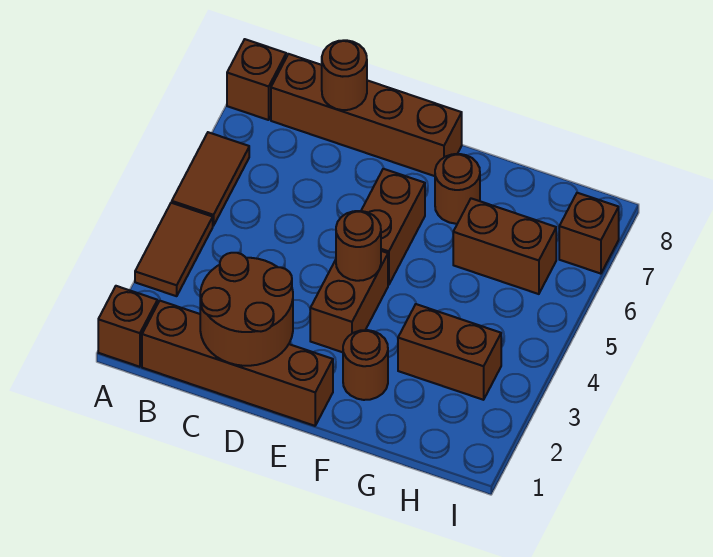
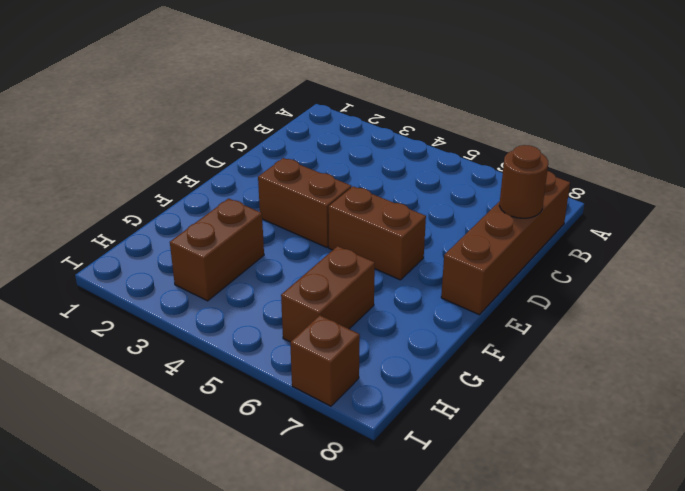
none -> brown brick A1 level 1
none -> brown tile A3:A4 level 1
none -> brown tile A5:A6 level 1

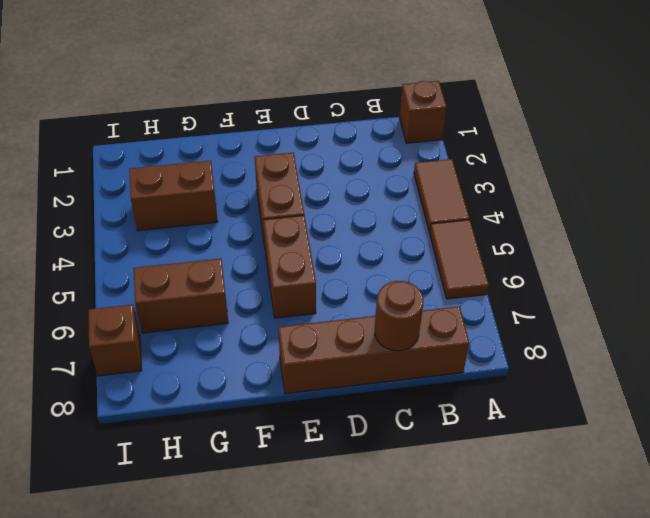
none -> brown brick A8 level 1
none -> brown brick B1:E1 level 1
none -> brown round brick F2 level 1

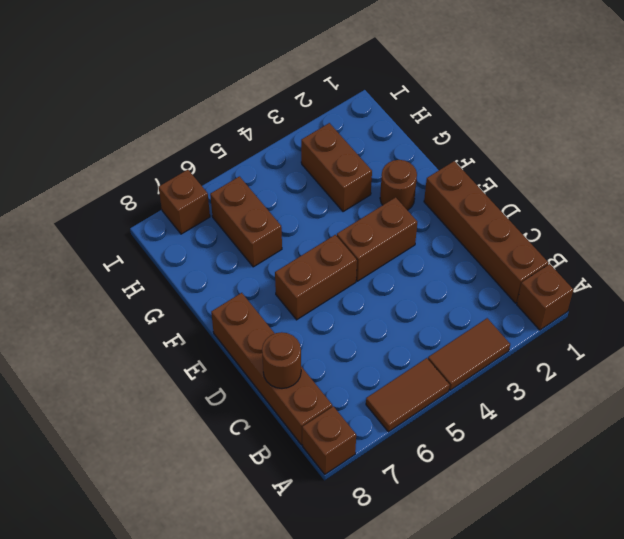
none -> brown round brick F7 level 1
none -> brown round brick C1:D2 level 2
none -> brown round brick E4 level 2

